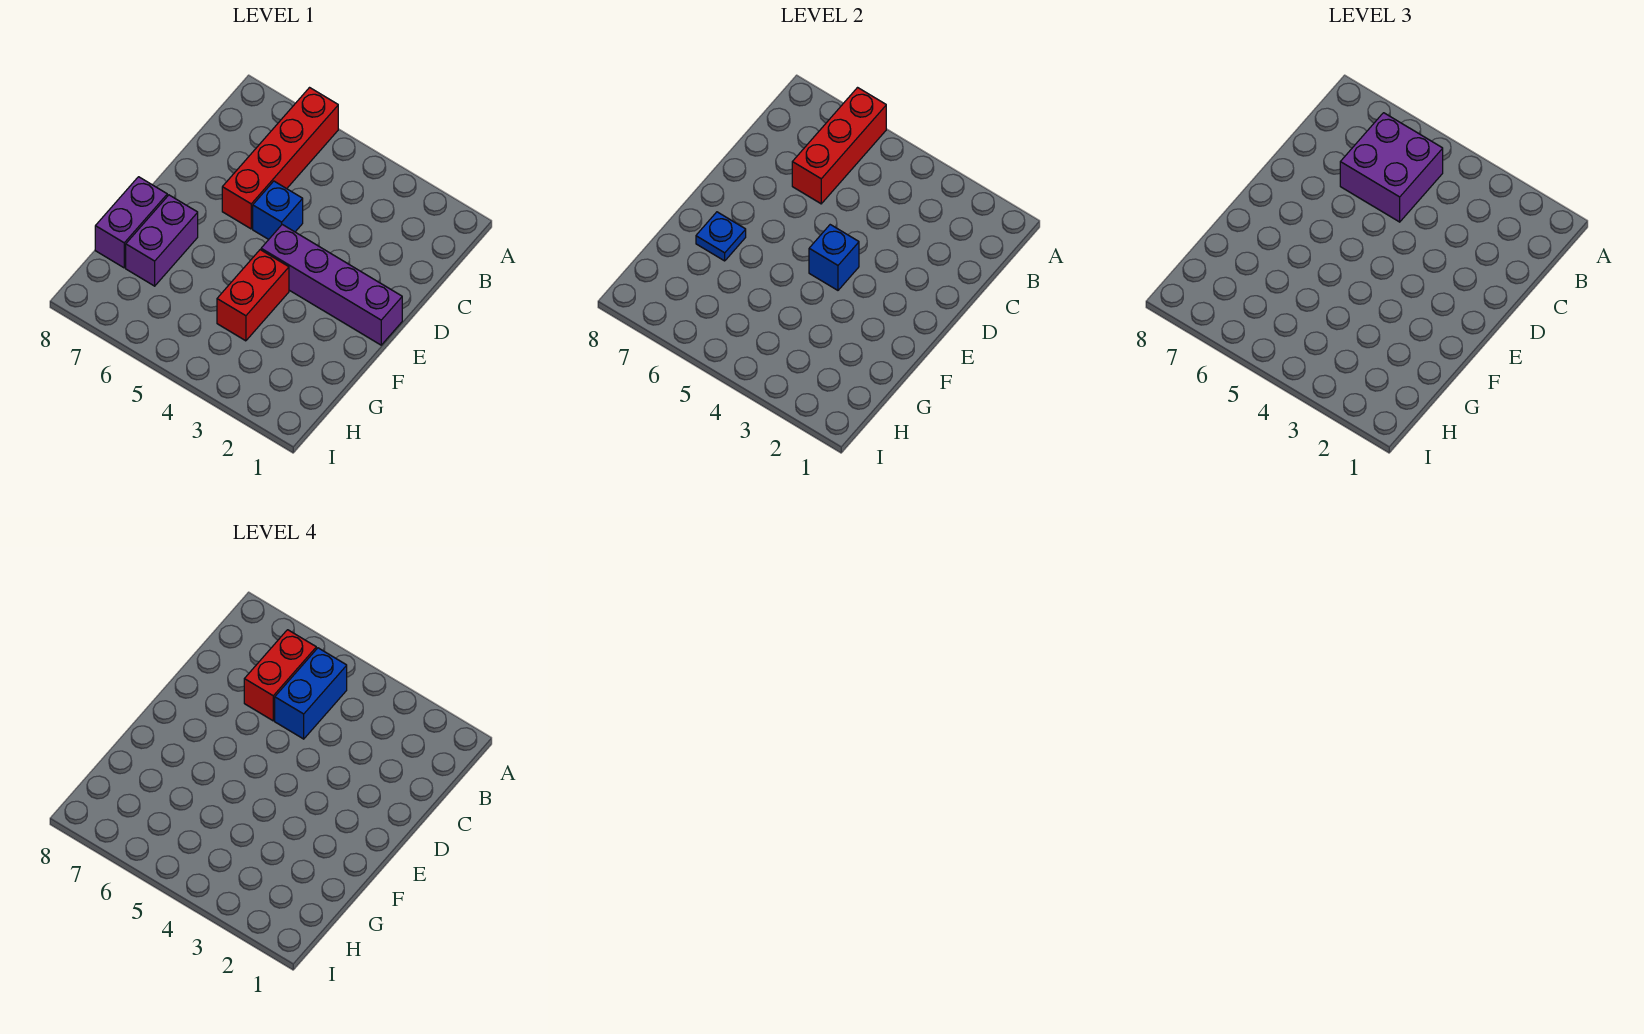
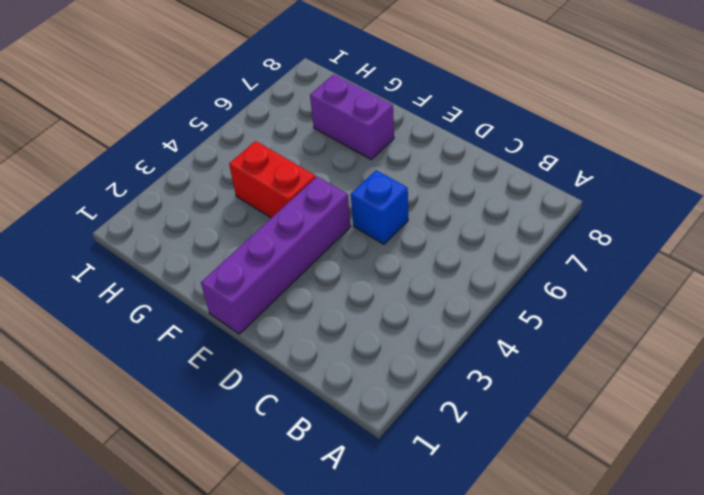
none -> red brick A6:D6 level 1
none -> purple brick F8:G8 level 1
none -> red brick A6:C6 level 2

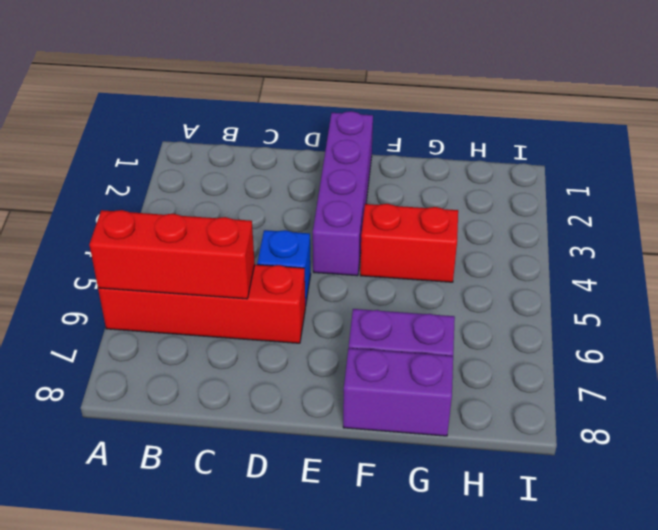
none -> blue brick E4 level 2
none -> blue plate F7 level 2
none -> purple brick B5:C6 level 3

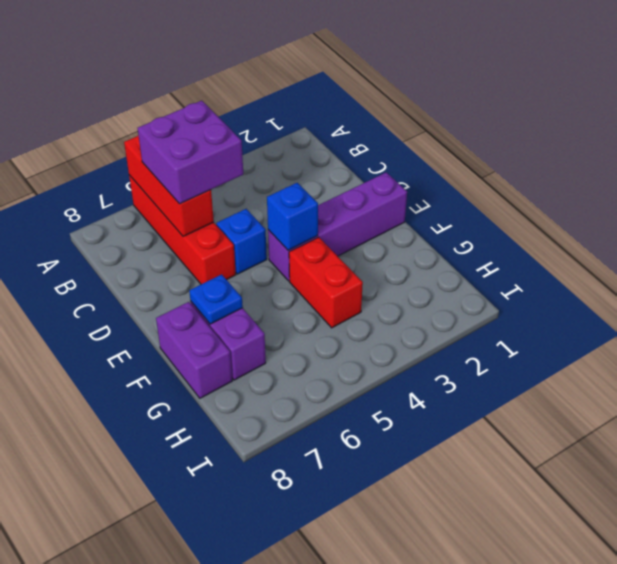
none -> blue brick B5:C5 level 4
none -> red brick B6:C6 level 4

